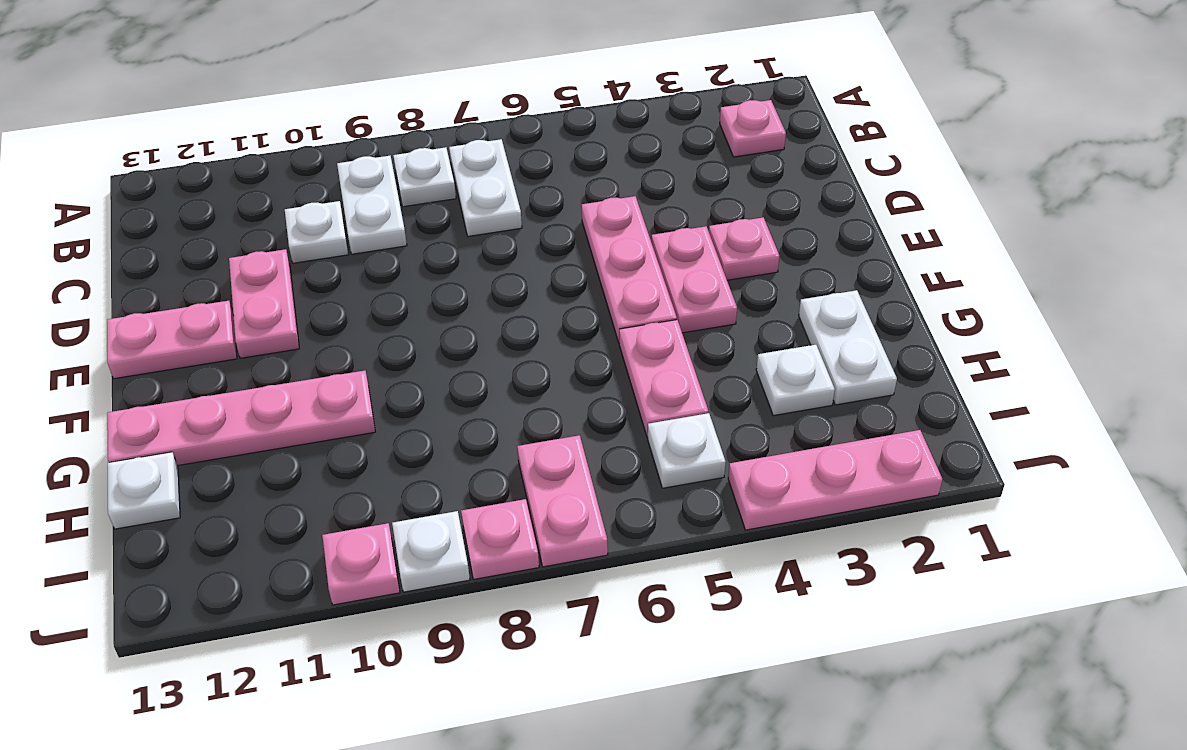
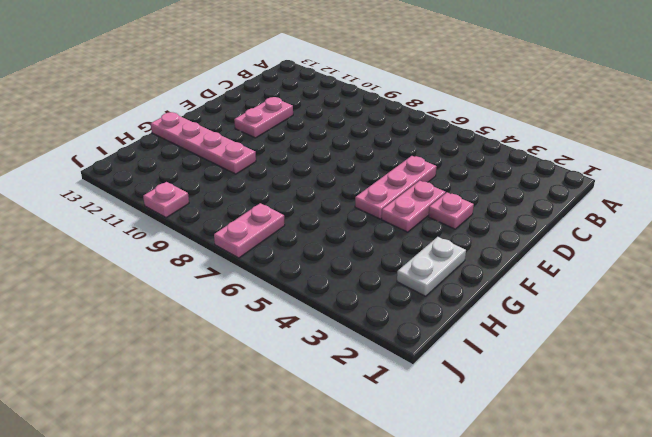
none -> pink plate B2 level 1
none -> white plate B7:C7 level 1
none -> white plate B8 level 1

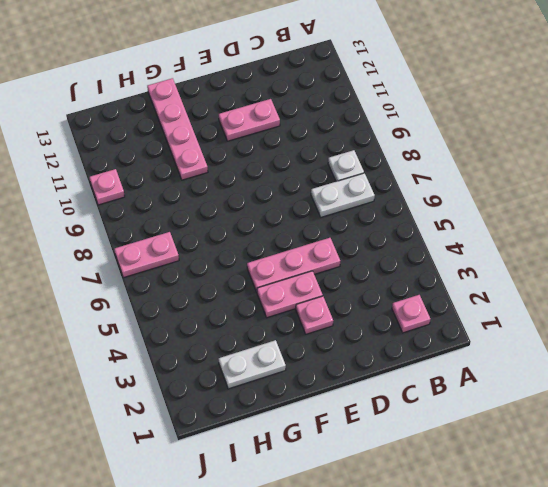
none -> white plate B9:C9 level 1
none -> white plate C10 level 1
none -> pink plate E12:E13 level 1

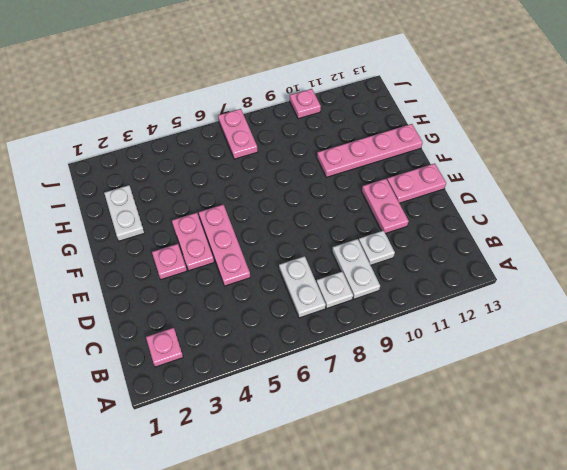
none -> pink plate G5:H5 level 1
none -> white plate H3 level 1
none -> white plate H13 level 1

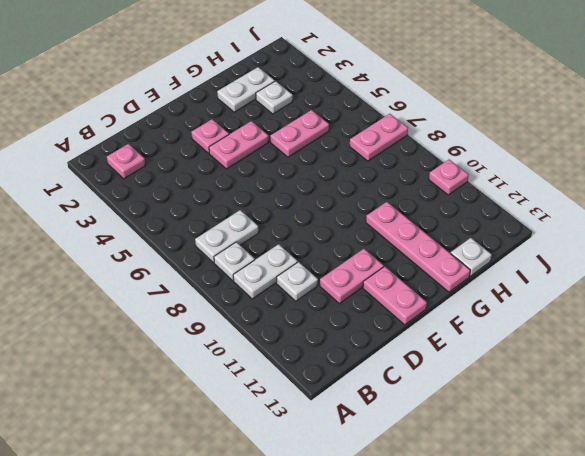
none -> pink plate D5:F5 level 1
none -> white plate I5 level 1
none -> pink plate J2:J4 level 1

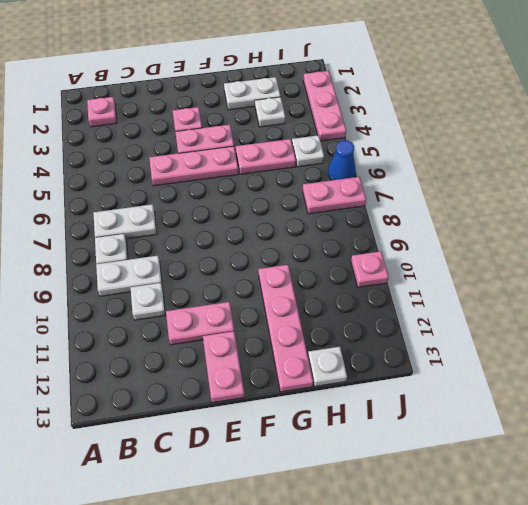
blue cone J6 level 1 -> none
none -> pink plate J8 level 1
none -> white plate J9 level 1

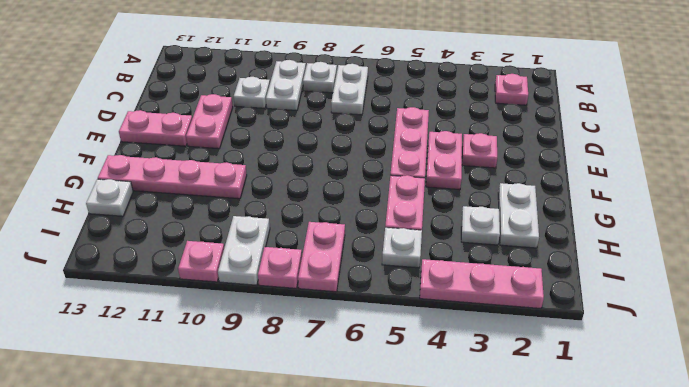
white plate I9:J9 level 1 -> white plate J9 level 1

